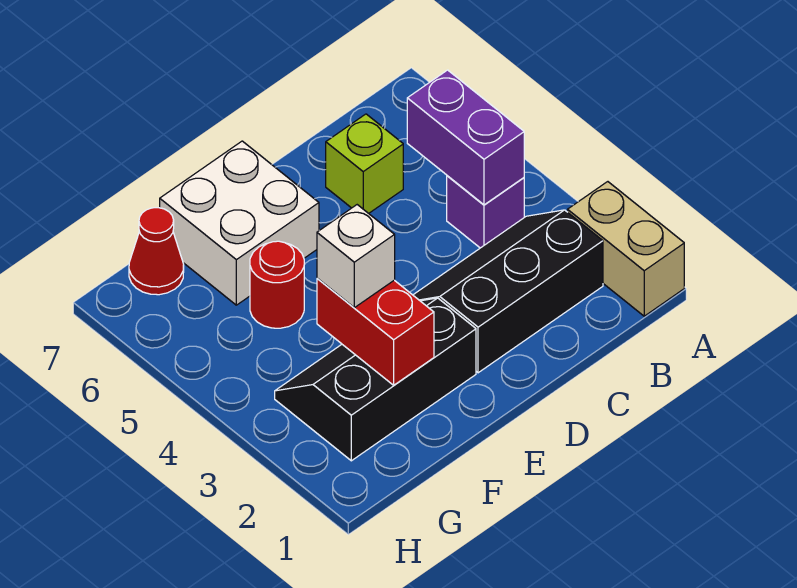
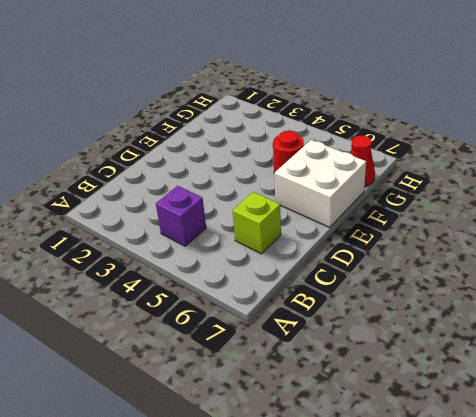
none -> tan brick A1:A2 level 1
none -> black slope B2:D3 level 1 top 2

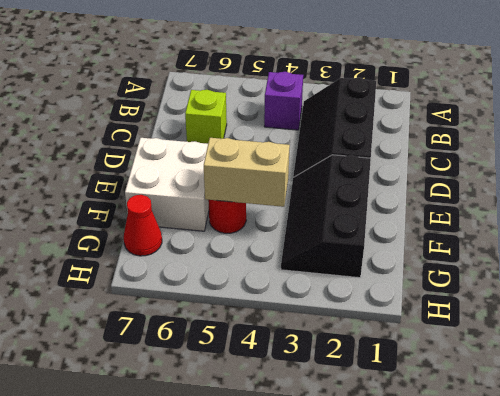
tan brick F4:F5 level 2 -> tan brick A1:A2 level 1
none -> purple brick B4:B5 level 2
none -> red brick F2:F3 level 2

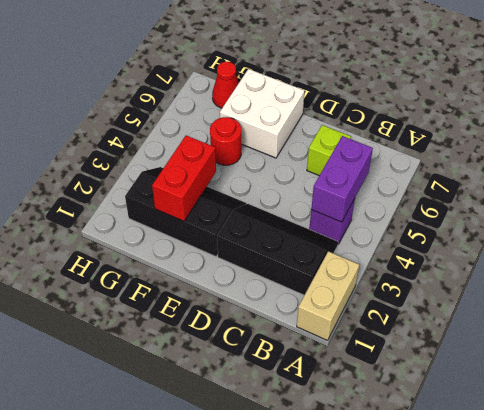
none -> white brick F3 level 3

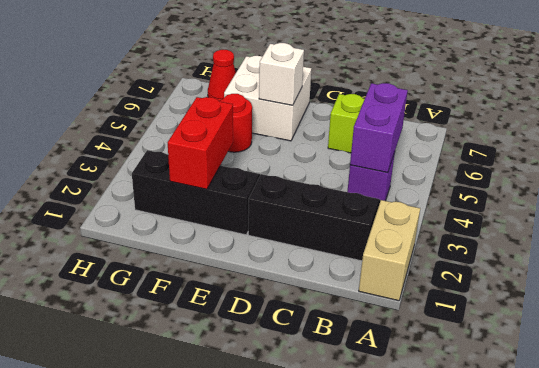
white brick E6 level 2 -> white brick F3 level 3

